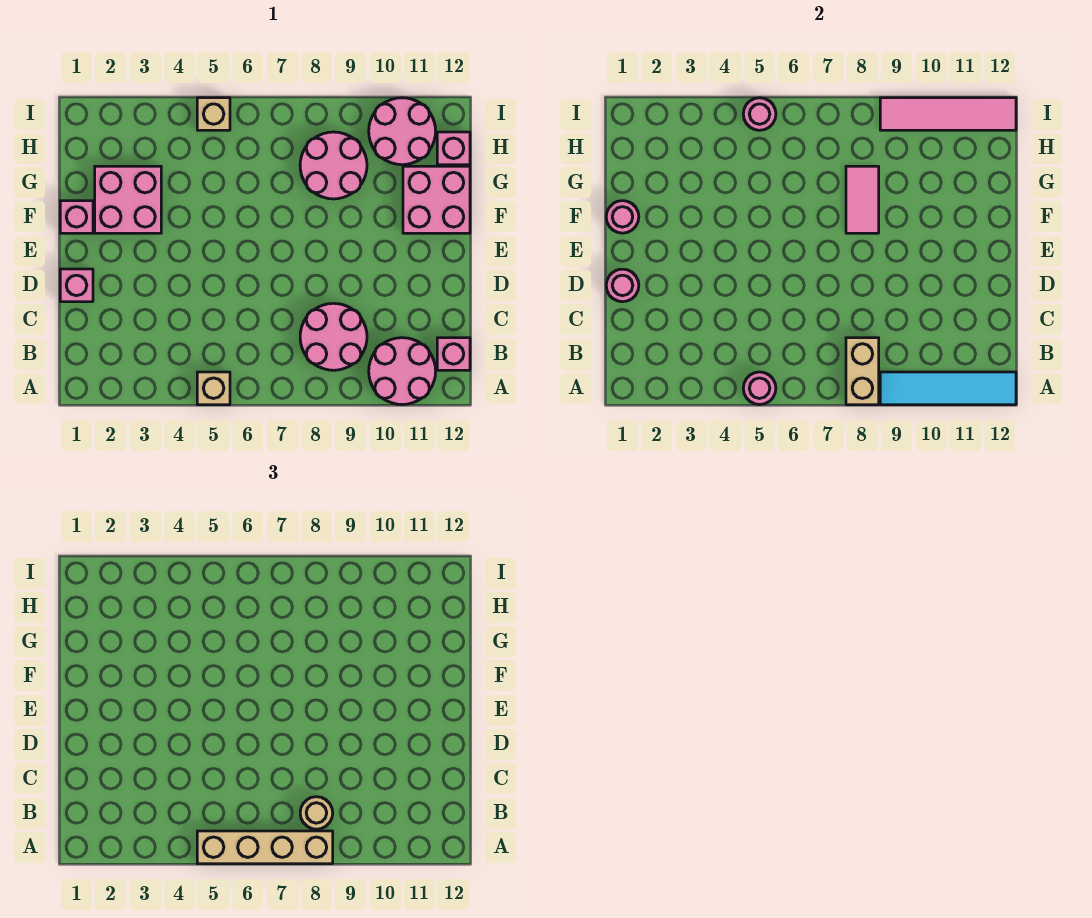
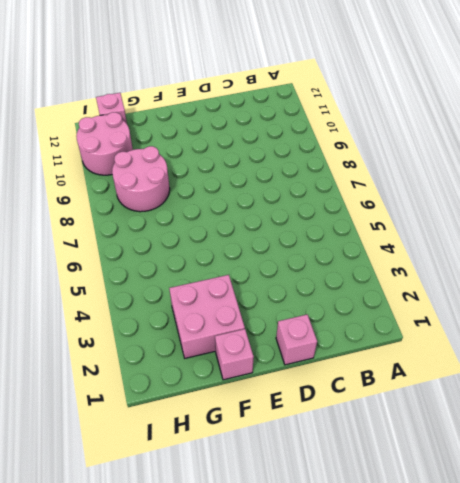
none -> tan brick A5 level 1
none -> pink round brick A10:B11 level 1
none -> pink round brick B8:C9 level 1

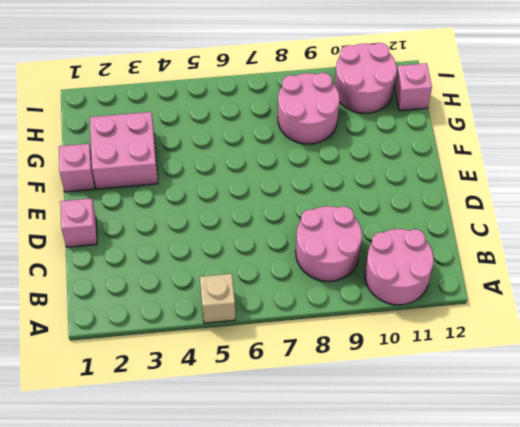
none -> pink brick B12 level 1
none -> pink brick F11:G12 level 1
none -> tan brick I5 level 1

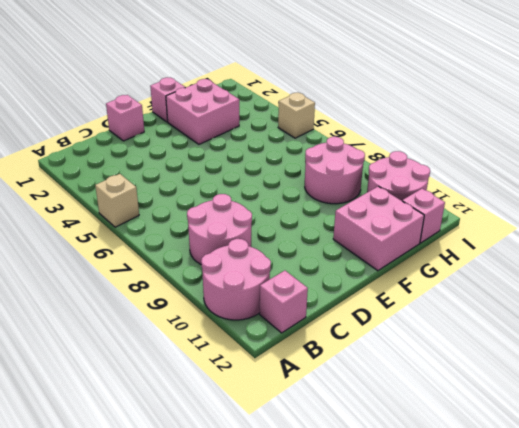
none -> pink round brick A5 level 2
none -> tan brick A8:B8 level 2
none -> cyan tile A9:A12 level 2

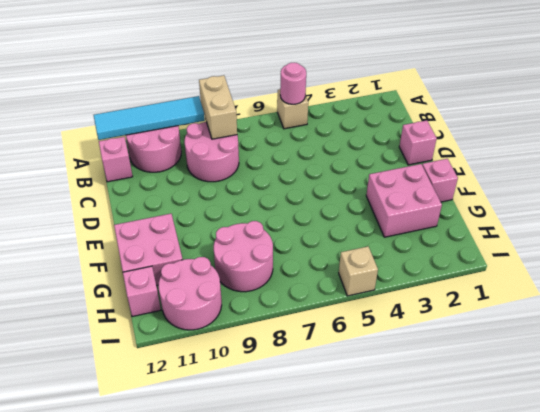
none -> pink round brick D1 level 2
none -> pink round brick F1 level 2
none -> pink tile F8:G8 level 2

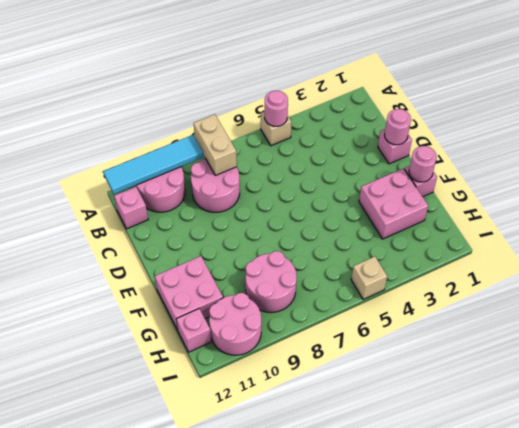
none -> pink tile F8:G8 level 2
none -> pink round brick I5 level 2
none -> pink tile I9:I12 level 2

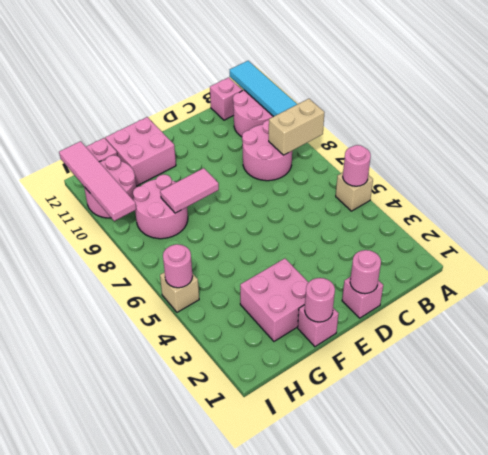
none -> tan brick A5:A8 level 3
none -> tan round brick B8 level 3

